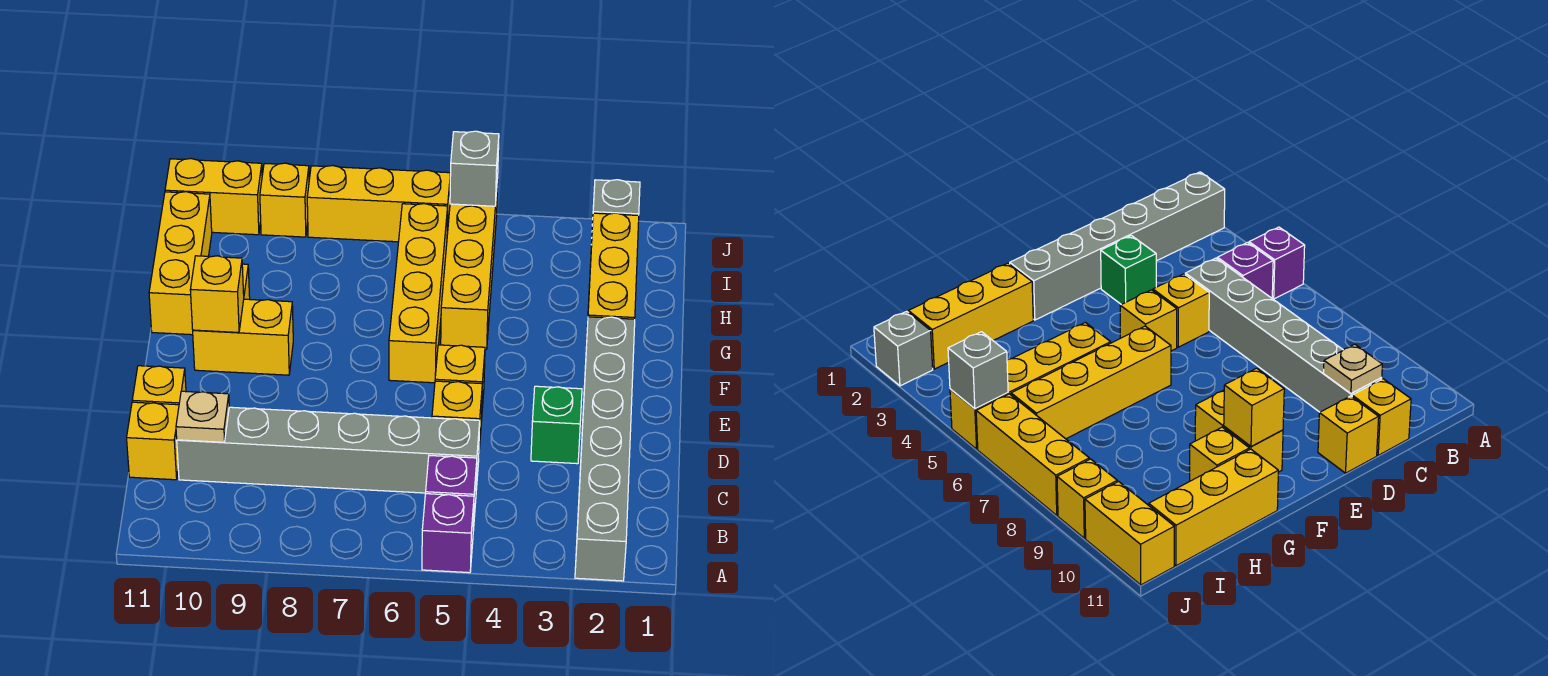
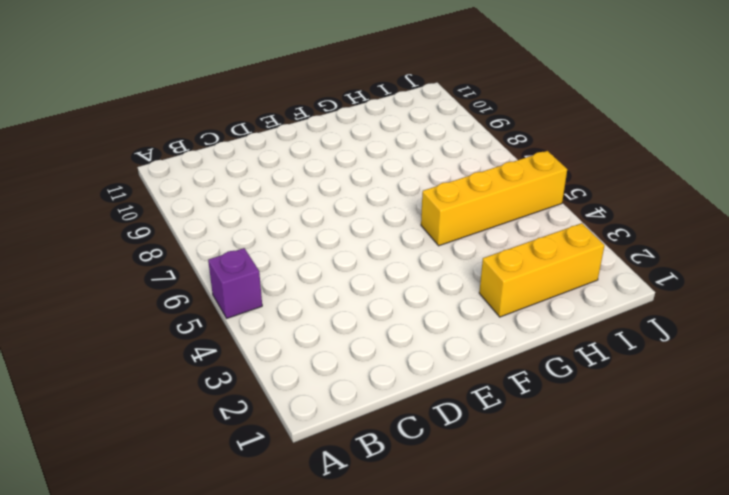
none -> grey brick A2:F2 level 1
none -> purple brick B5 level 1
none -> grey brick C5:C10 level 1

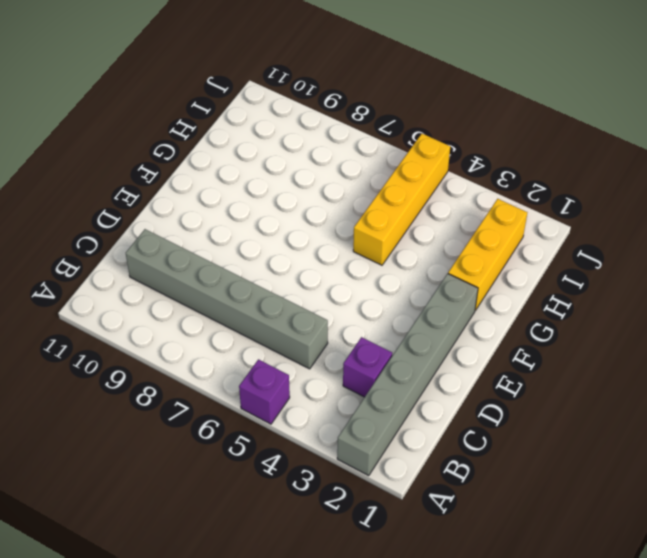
purple brick C3 level 1 -> purple brick B5 level 1
none -> yellow brick C11 level 1
none -> green brick D3 level 1
none -> yellow brick D5 level 1

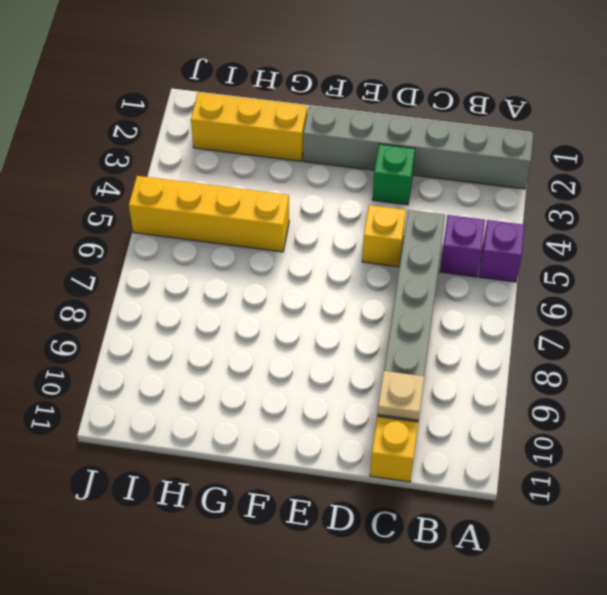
none -> yellow brick D11 level 1
none -> yellow brick E5 level 1
none -> yellow brick F6:I6 level 1

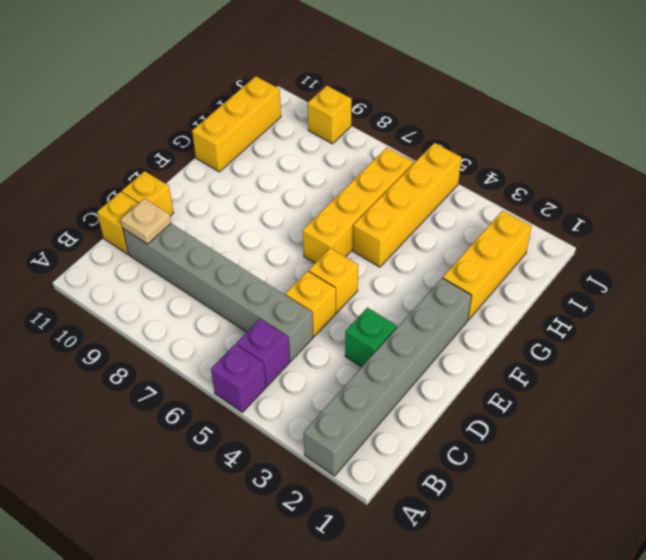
none -> yellow brick F9:F10 level 1
none -> yellow brick G10 level 1
none -> grey brick J2 level 1

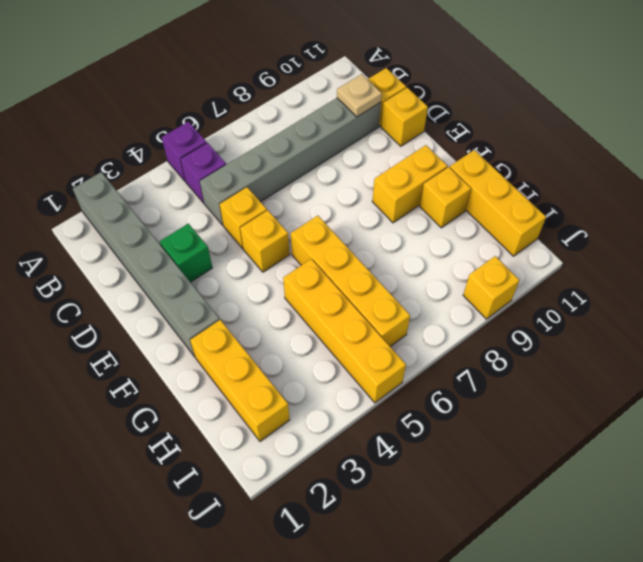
none -> grey brick J2 level 1
none -> yellow brick J6:J8 level 1
none -> yellow brick J10:J11 level 1

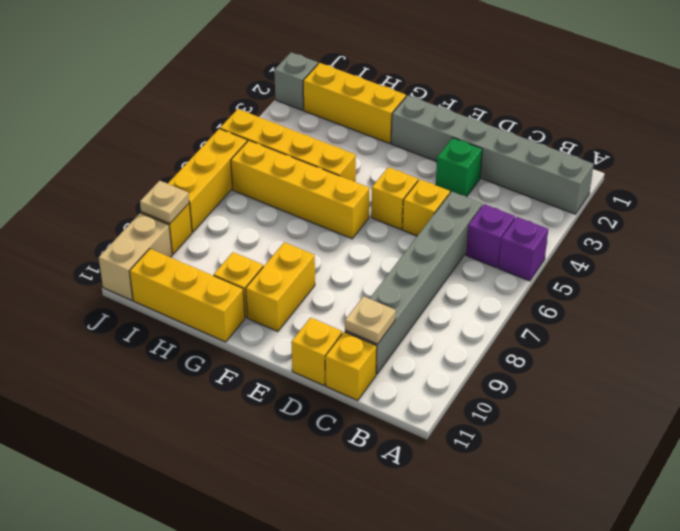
tan plate J9 level 2 -> none
tan brick J10:J11 level 1 -> yellow brick J10:J11 level 1
none -> yellow brick F10 level 2
none -> grey brick J5 level 2

